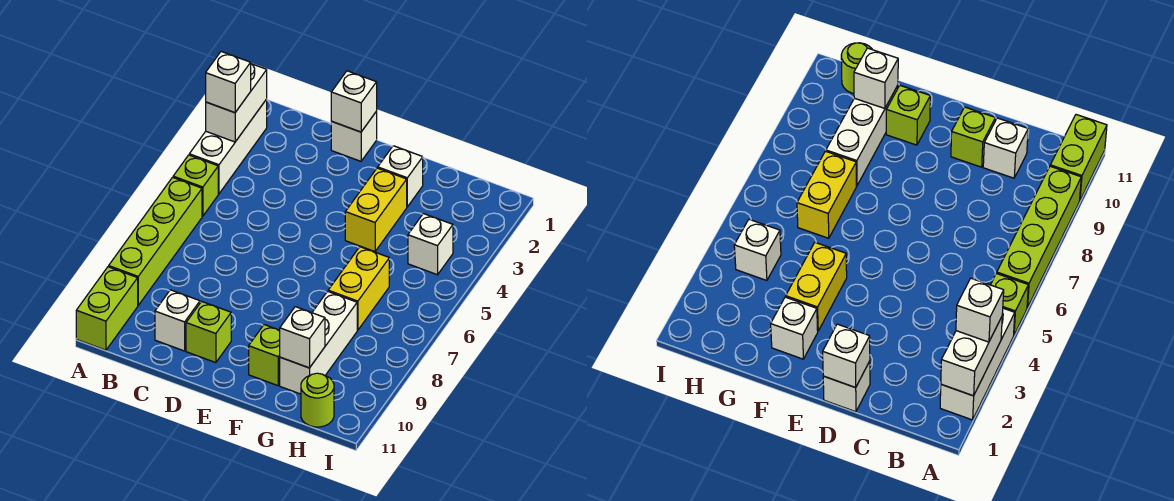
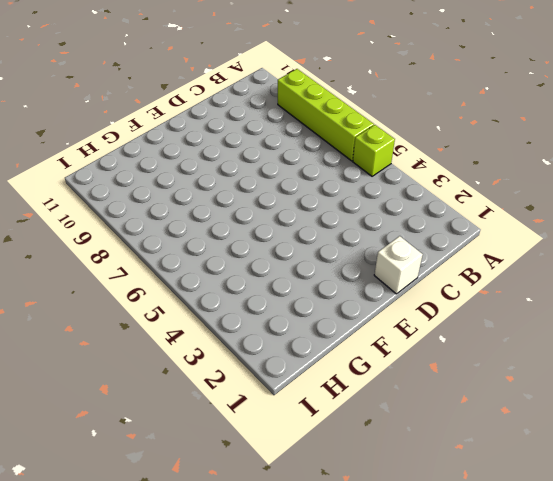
none -> white brick A2:A4 level 1
none -> lime brick A10:A11 level 1
none -> white brick C10 level 1

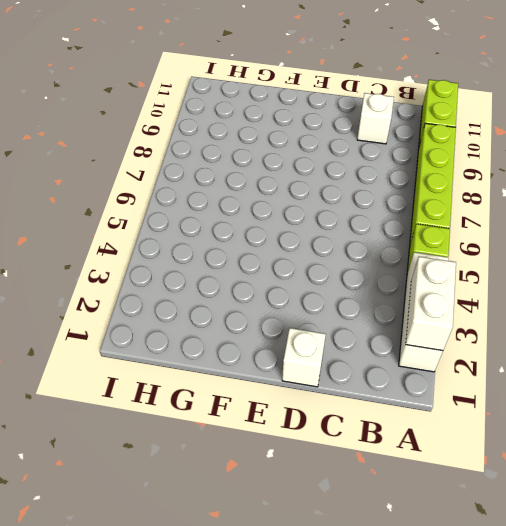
none -> lime brick D10 level 1
none -> white brick F2 level 1
none -> yellow brick F3:F4 level 1

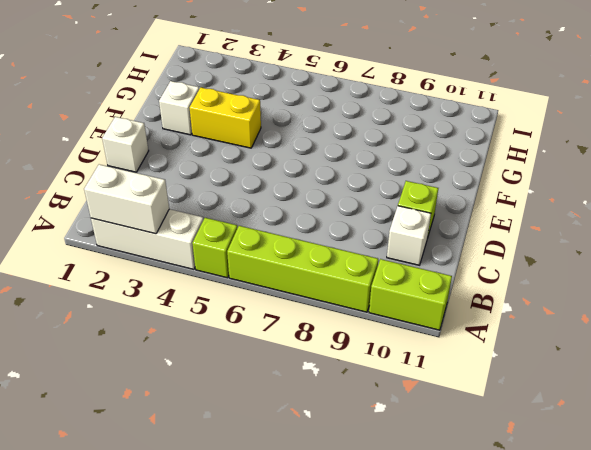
none -> lime brick F10 level 1
none -> yellow brick G6:G7 level 1
none -> white brick G8:G10 level 1

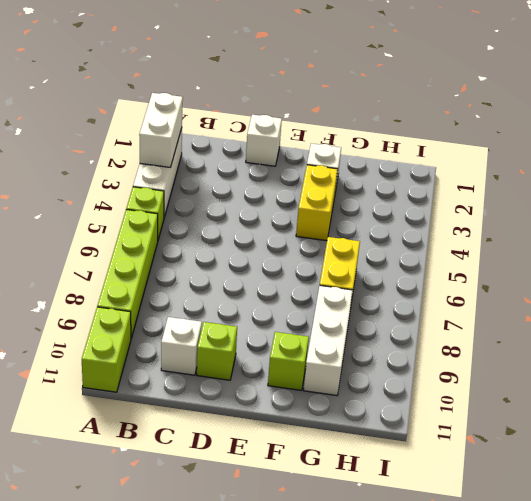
none -> white brick H4 level 1
none -> lime round brick H11 level 1
none -> white brick D1 level 2

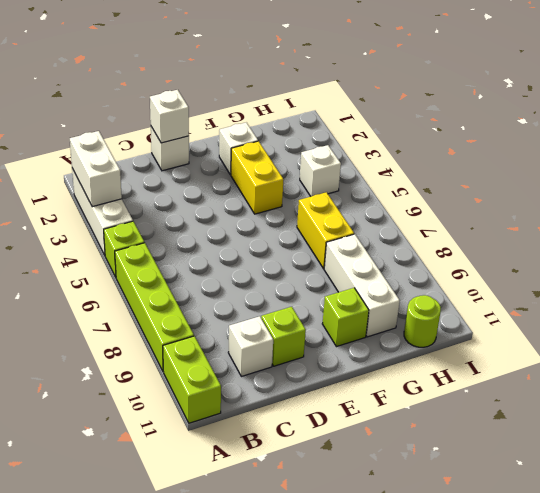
none -> white brick G10 level 2
none -> white brick A3 level 3

